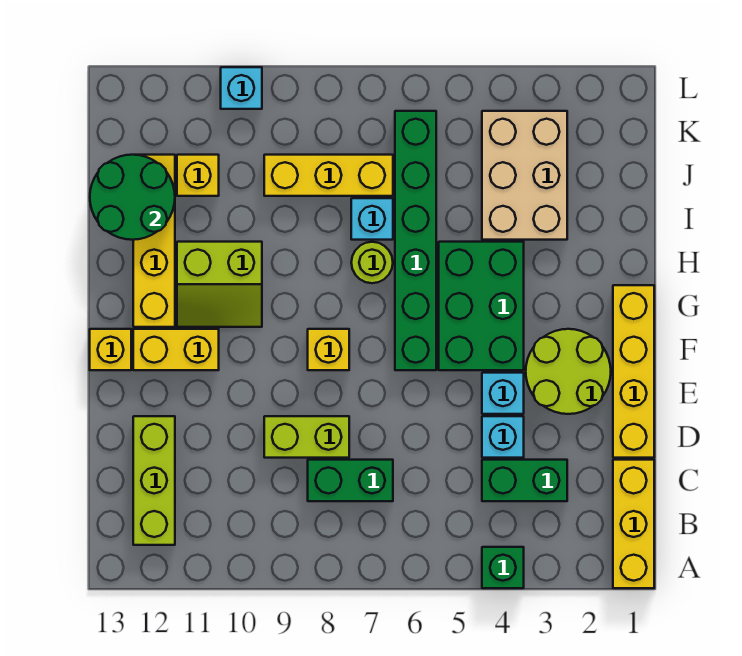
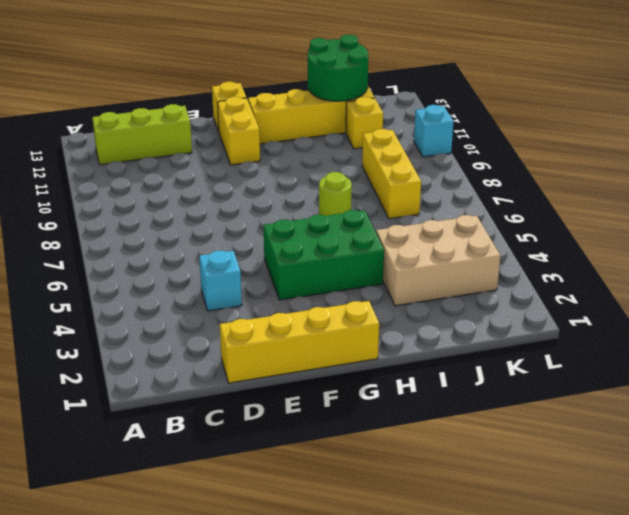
none -> yellow brick A1:C1 level 1
none -> green brick A4 level 1
none -> green brick C3:C4 level 1

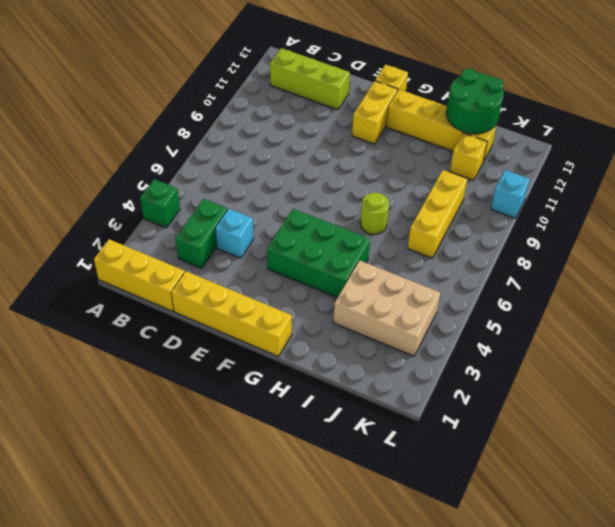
none -> green brick C7:C8 level 1
none -> lime brick D8:D9 level 1
none -> lime round brick E2:F3 level 1

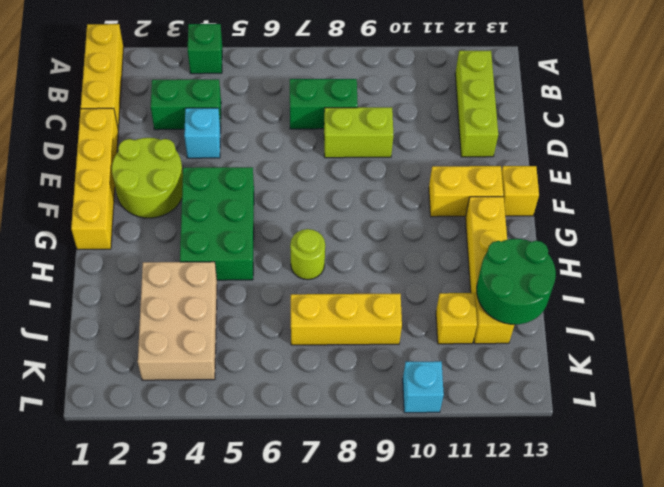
none -> cyan brick E4 level 1
none -> green brick F6:K6 level 1
none -> yellow brick F8 level 1

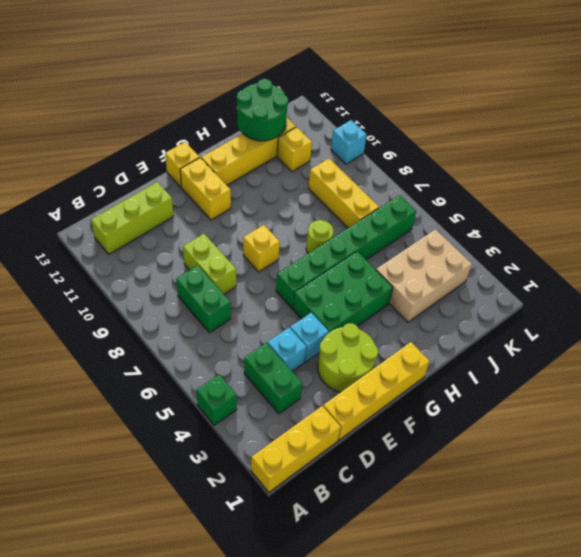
none -> lime slope G10:H11 level 1 top H
none -> cyan brick I7 level 1

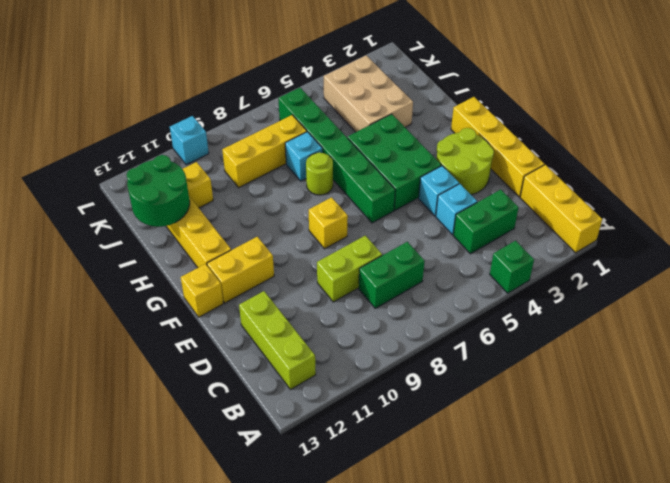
none -> lime slope G10:H11 level 1 top H

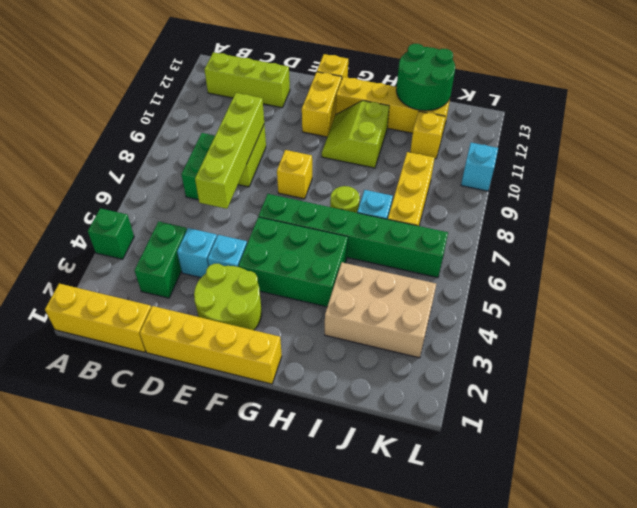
lime brick D6:D9 level 2 -> none

